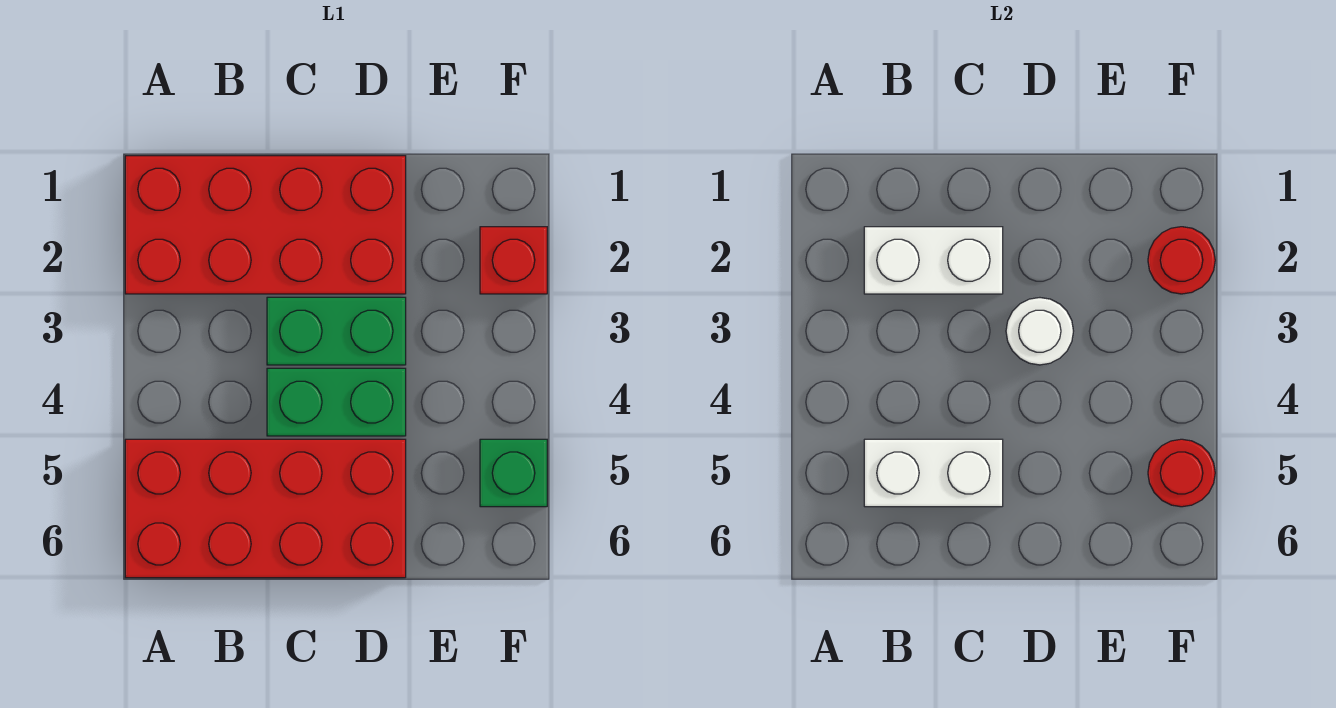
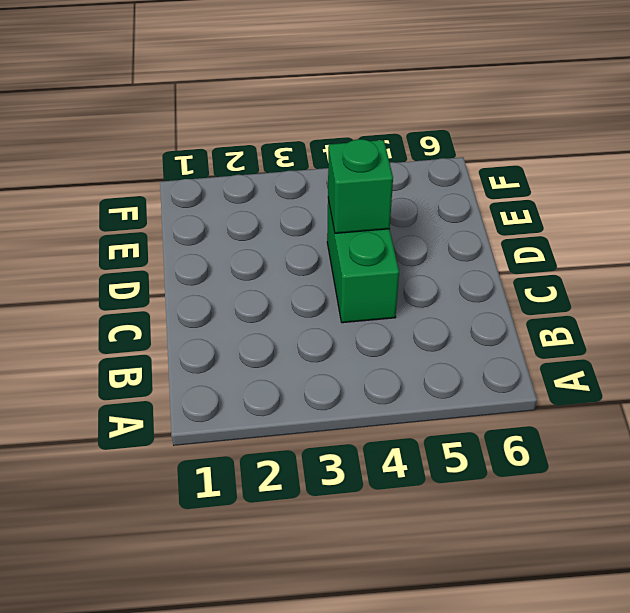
green brick D4 level 2 -> green brick F5 level 1
none -> red brick A1:D2 level 1
none -> red brick A5:D6 level 1

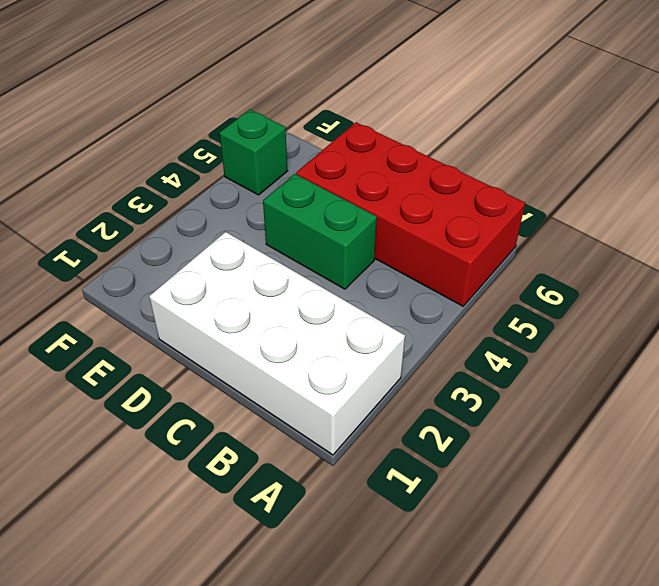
white brick A1:D2 level 1 -> red brick A1:D2 level 1
none -> green brick C3:D3 level 1
none -> red brick F2 level 1

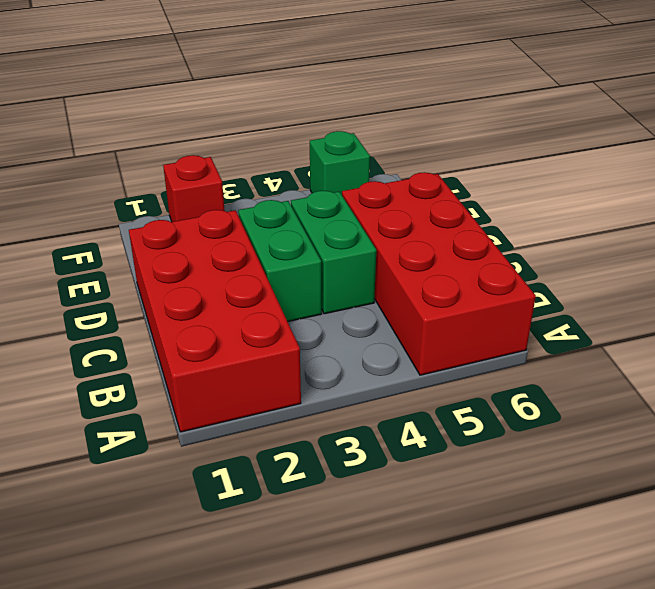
none -> white brick B2:C2 level 2
none -> white brick B5:C5 level 2

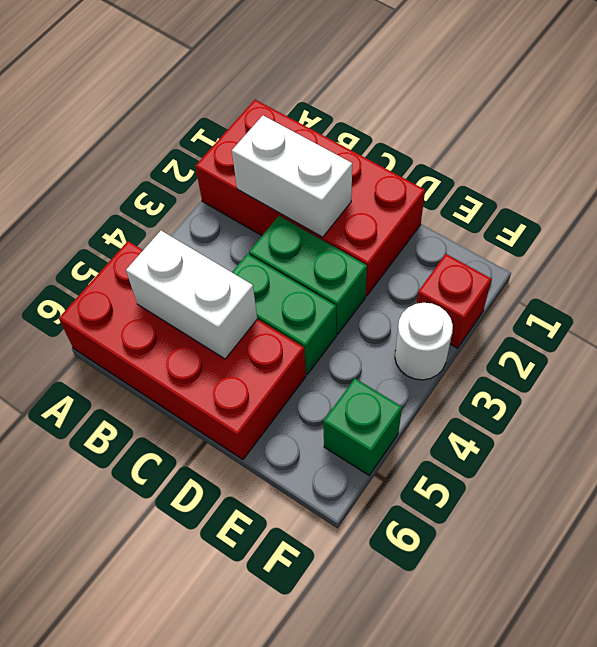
white round brick F3 level 1 -> white round brick D3 level 2
none -> red round brick F2 level 2
none -> red round brick F5 level 2

